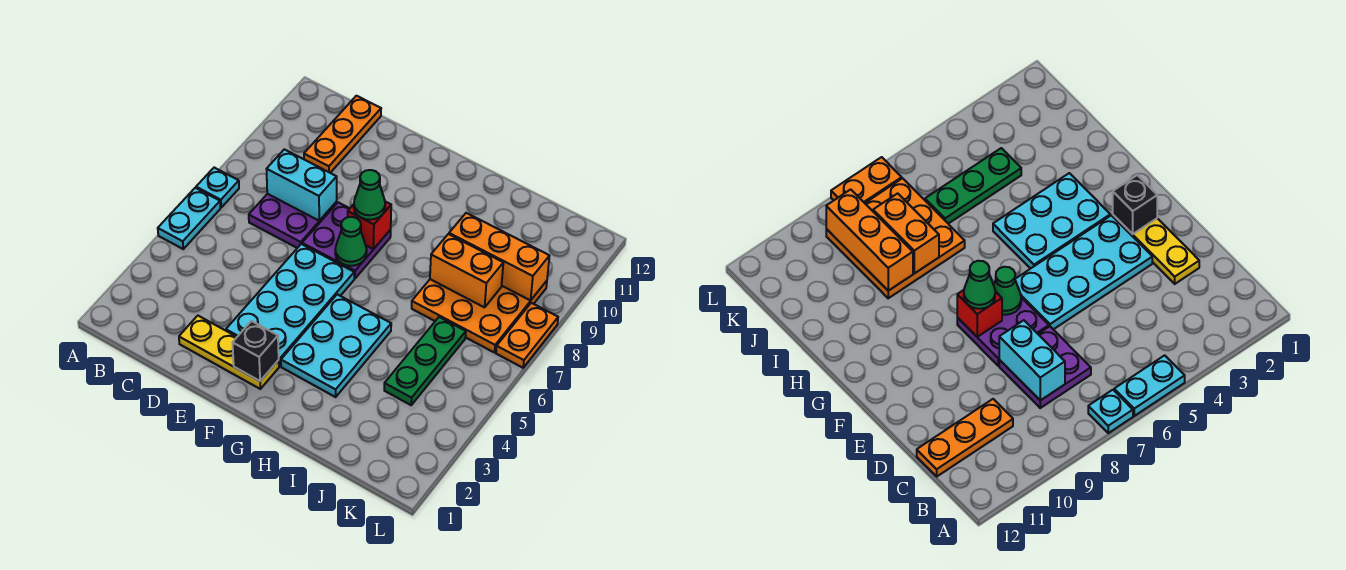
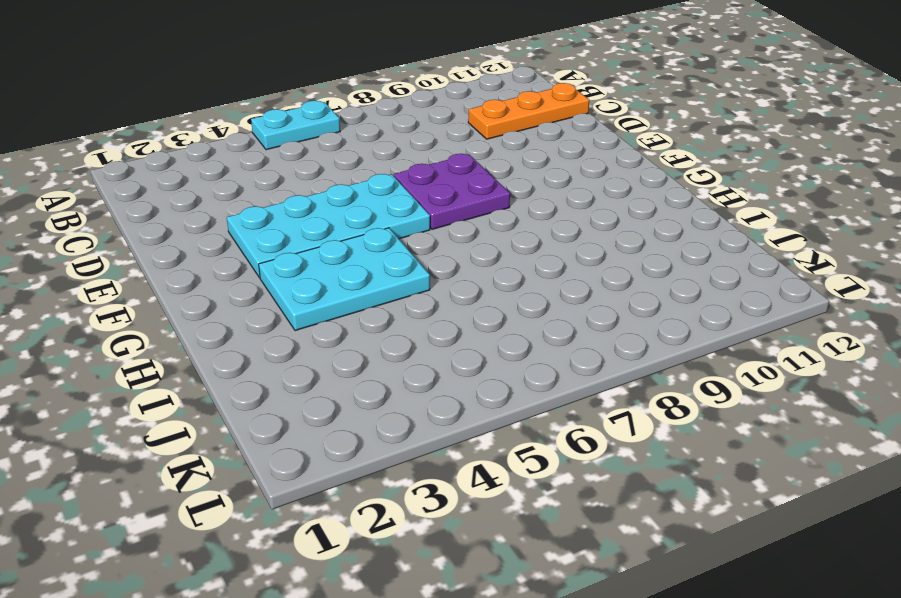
none -> cyan plate A7 level 1
none -> purple plate C7:D8 level 1
none -> yellow plate D2:F2 level 1

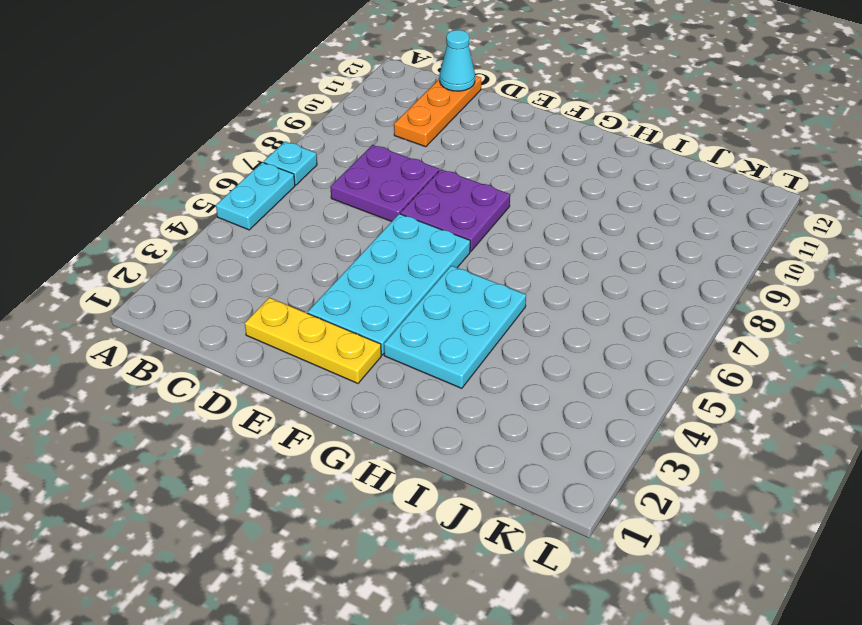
cyan cone C12 level 2 -> none
none -> orange plate I7:K9 level 1
none -> green plate J4:J6 level 1
none -> orange plate L7:L8 level 1

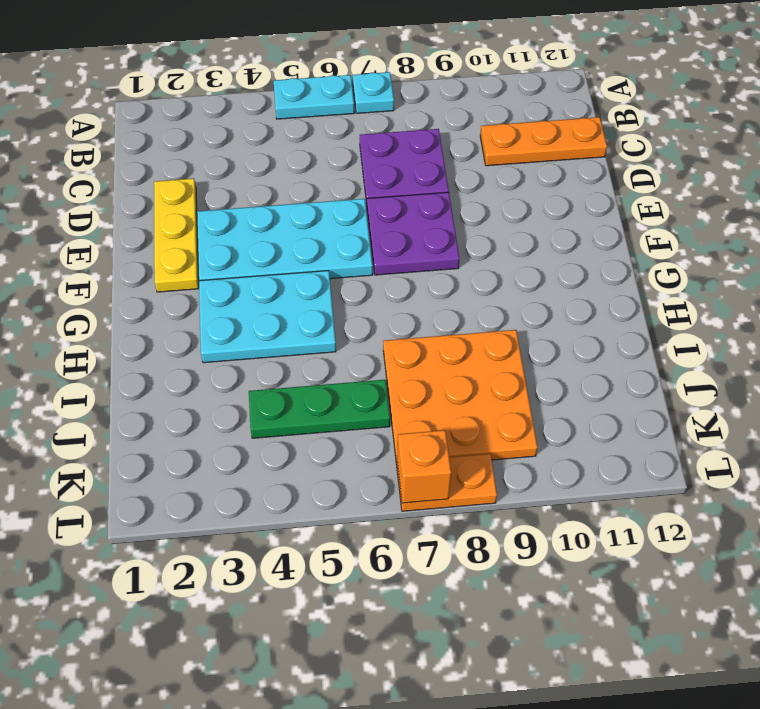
orange brick L7 level 2 -> none
none -> cyan brick C8:D8 level 2
none -> black brick F2 level 2
none -> green cone F7 level 2

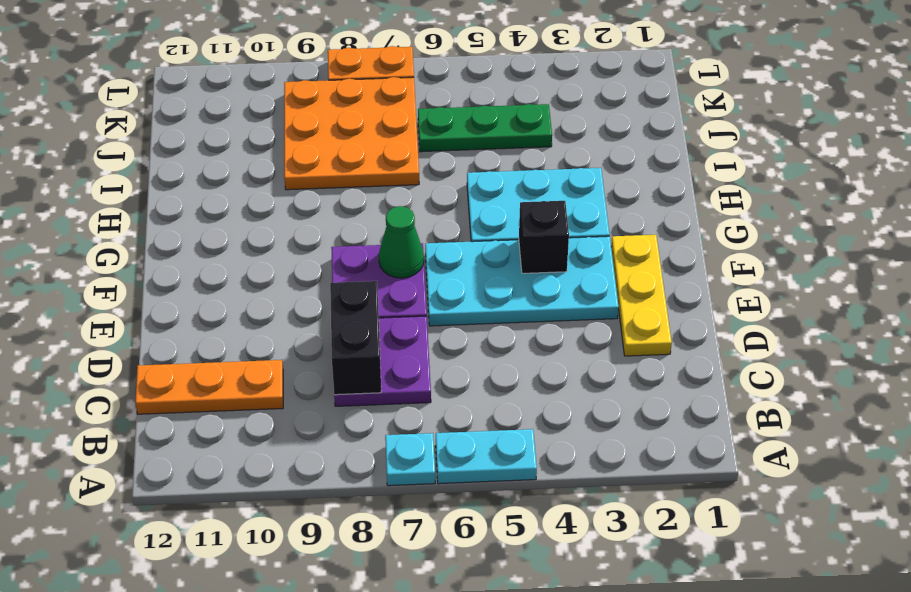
black brick C8:D8 level 2 -> cyan brick C8:D8 level 2
black brick F4 level 2 -> black brick F2 level 2
none -> red brick F8 level 2
none -> orange brick I8:J8 level 2
none -> orange brick I9:K9 level 2

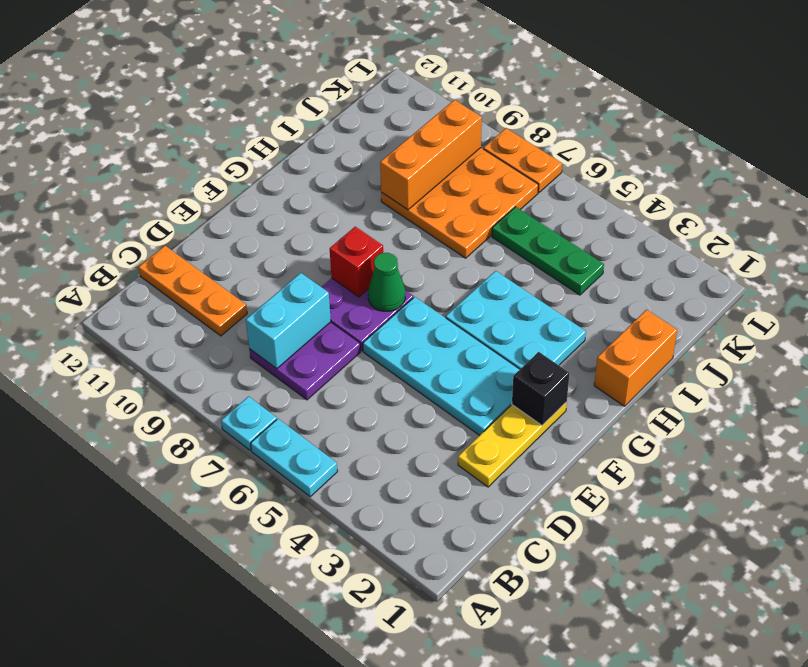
orange brick H1:I1 level 1 -> orange brick I8:J8 level 2
none -> green cone F8 level 3

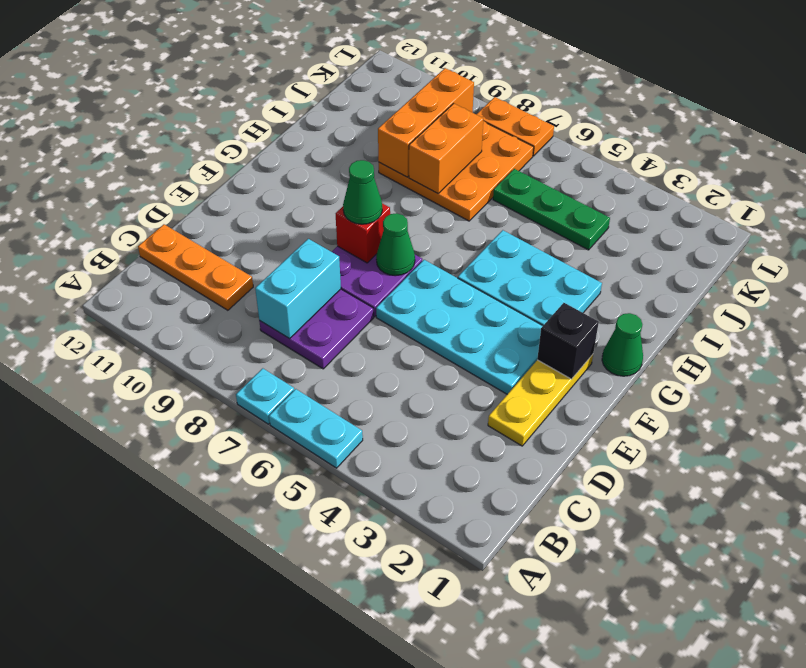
green cone G1 level 1 -> none

